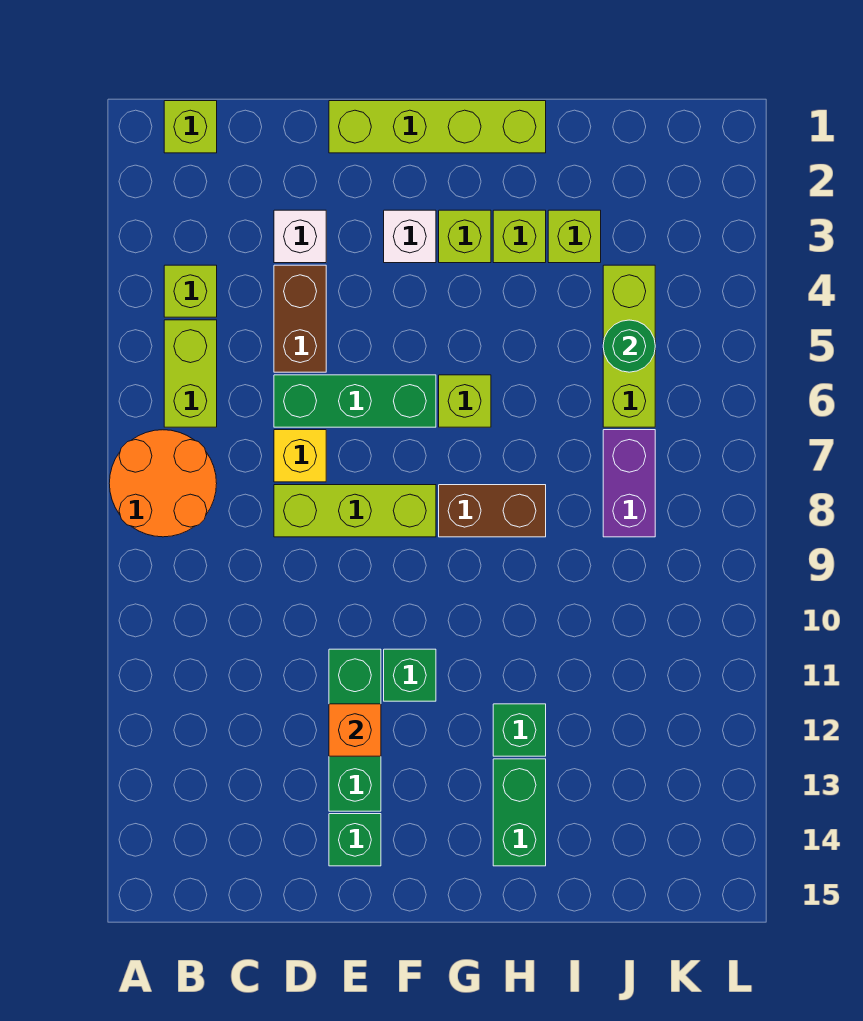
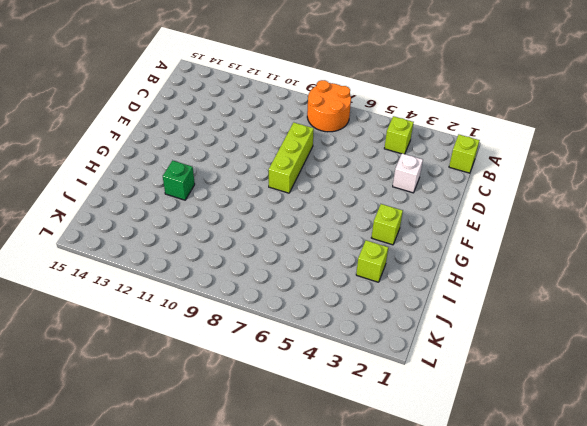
none -> lime brick B5:B6 level 1
none -> brown brick D4:D5 level 1
none -> green brick D6:F6 level 1

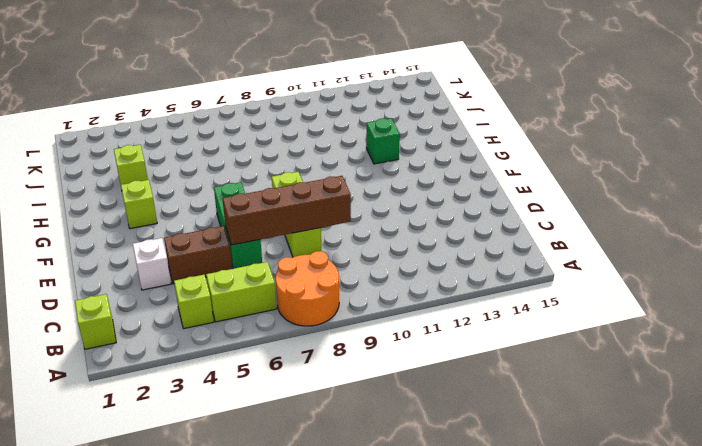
brown brick D6:D9 level 2 -> none
none -> yellow brick D7 level 1
none -> lime brick E1:H1 level 1
none -> green brick E11:E13 level 1

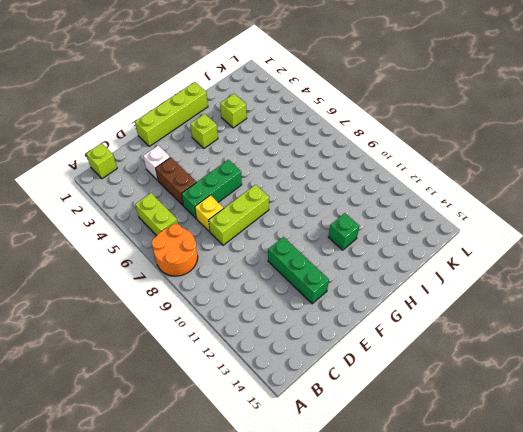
none -> lime brick B4 level 1
none -> green brick E14 level 1
none -> white brick F3 level 1

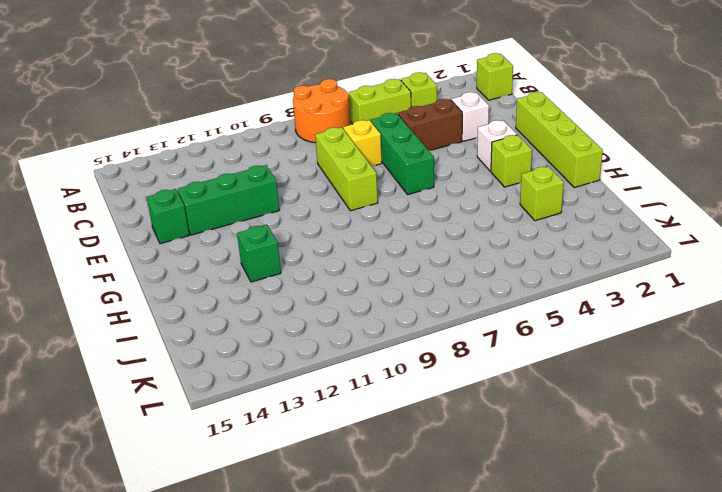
none -> green brick F11 level 1
none -> lime brick G6 level 1
none -> brown brick G8:H8 level 1

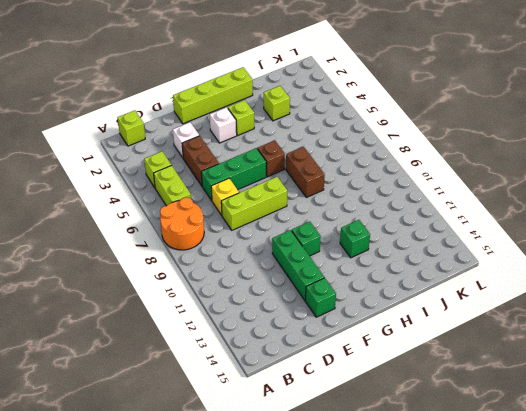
brown brick G6 level 1 -> lime brick G6 level 1
brown brick H7:H8 level 1 -> brown brick G8:H8 level 1
none -> lime brick H3 level 1
none -> green brick H13:H14 level 1
none -> lime brick J4:J6 level 1

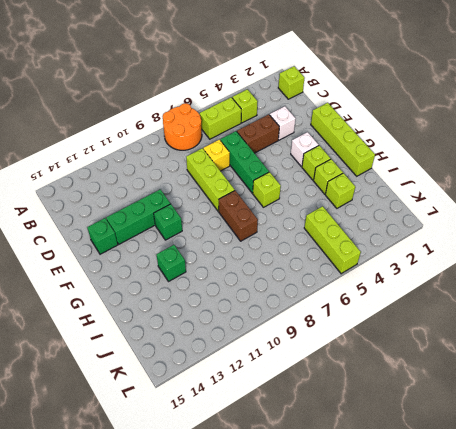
lime brick J5:L5 level 1 -> lime brick J4:J6 level 1
none -> green brick H13:H14 level 1
none -> purple brick J7:J8 level 1
none -> orange brick E12 level 2

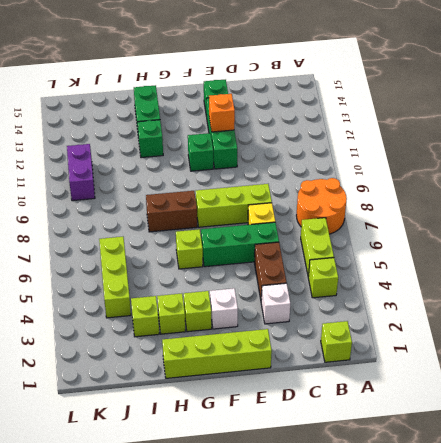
purple brick K10:K11 level 1 -> purple brick J7:J8 level 1
none -> green round brick J5 level 2

